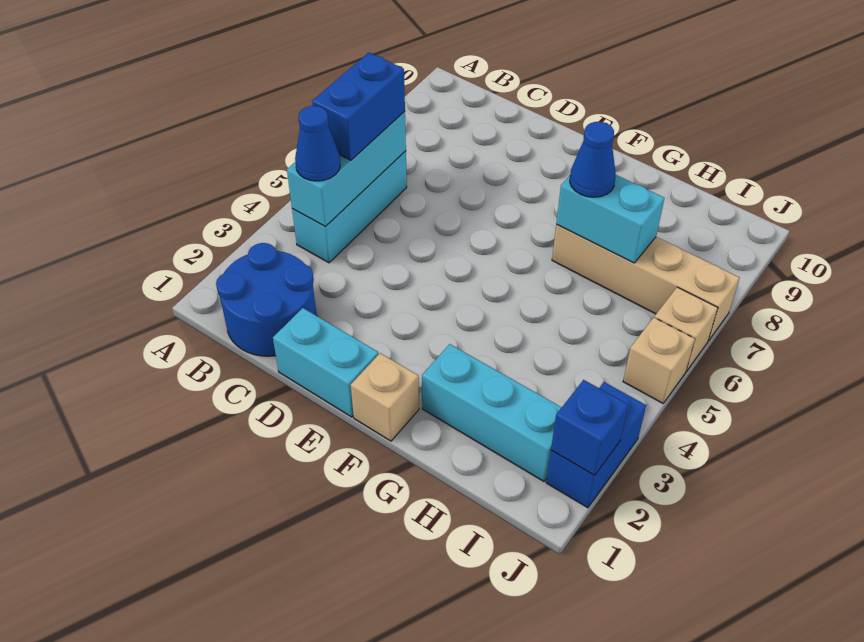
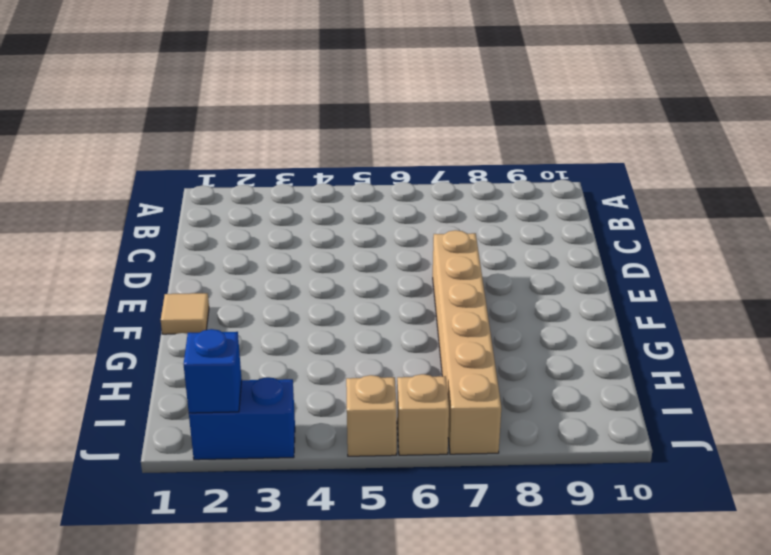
tan brick E7:J7 level 1 -> tan brick G7:J7 level 1
tan tile F1 level 1 -> tan brick F1 level 1
none -> blue round brick B1:C2 level 1
none -> cyan brick B4:B6 level 1
none -> cyan brick D1:E1 level 1

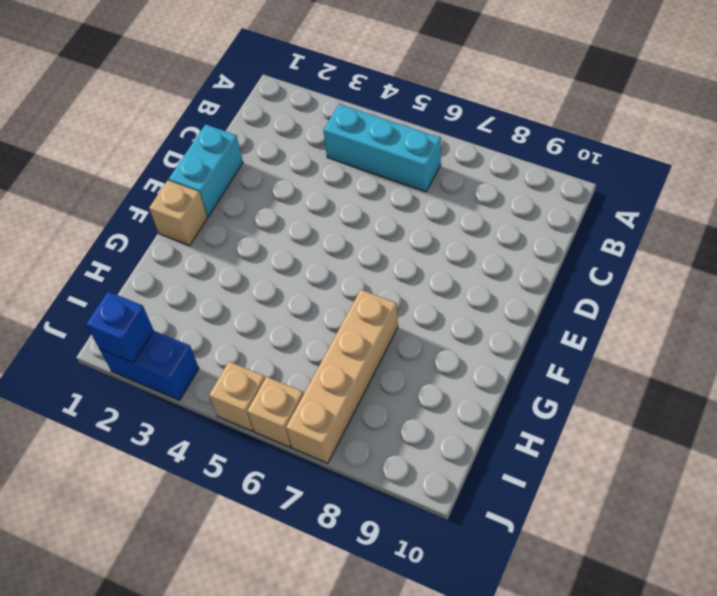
none -> blue round brick B1:C2 level 1
none -> cyan brick G2:I2 level 1
none -> cyan brick B4:B6 level 2

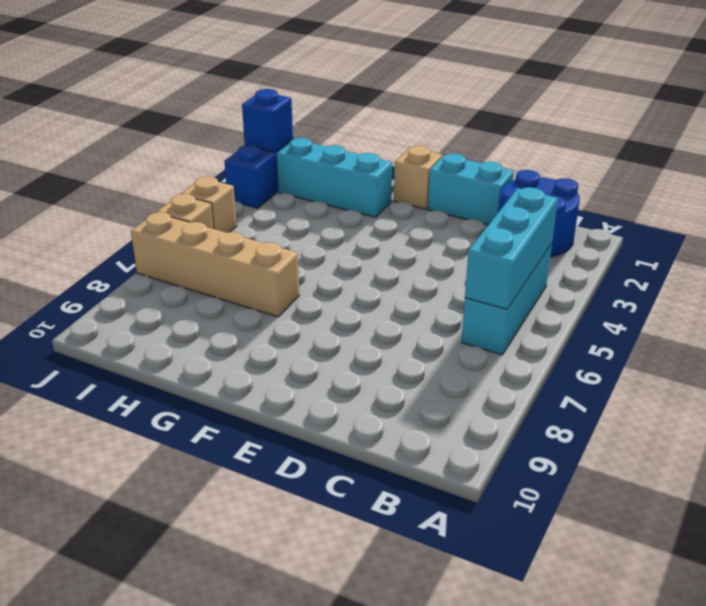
none -> cyan brick G7:H7 level 2
none -> blue cone B4 level 3
none -> blue brick B5:B6 level 3

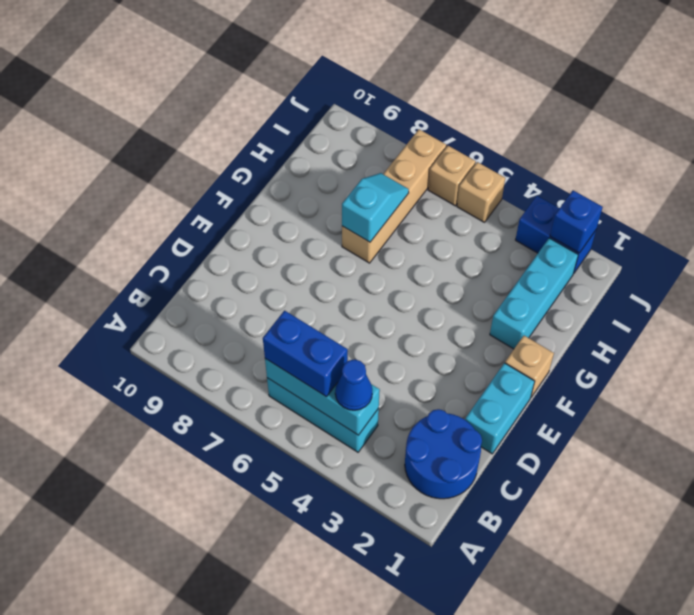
cyan slope G7:H7 level 2 top G -> cyan brick G7:H7 level 2
none -> blue cone G7 level 3

